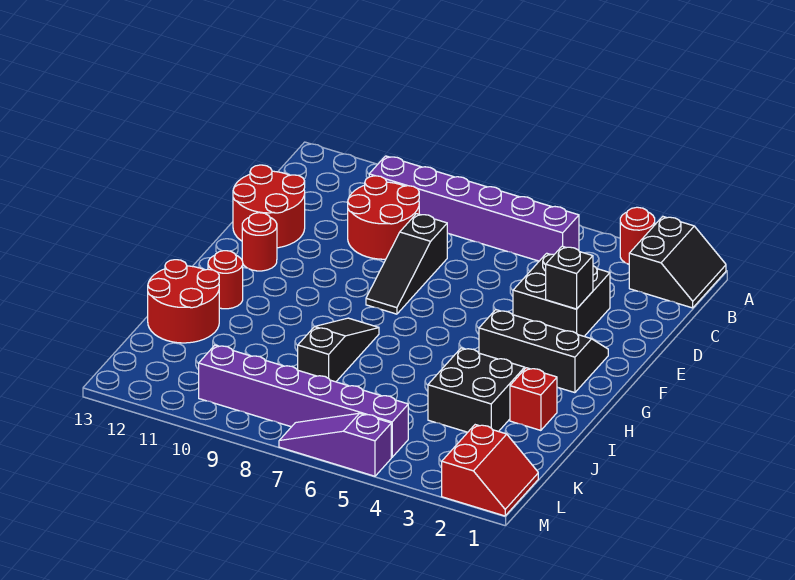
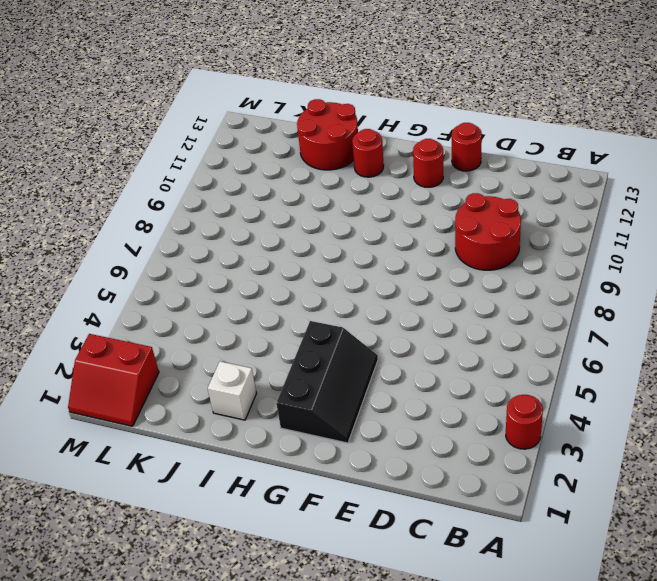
red round brick E13 level 1 -> red round brick D12:E13 level 1
white brick I2 level 1 -> red brick I2 level 1
none -> black slope A1:B2 level 1 top 2
none -> purple brick B5:B10 level 1
none -> black brick D3:E4 level 1

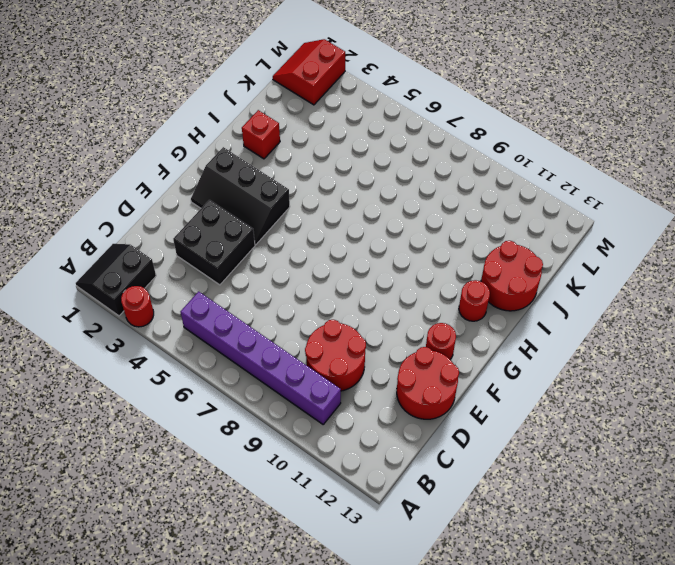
none -> black slope D8:F8 level 1 top D
none -> black slope H8:J8 level 1 top J
none -> black brick I3:J4 level 1

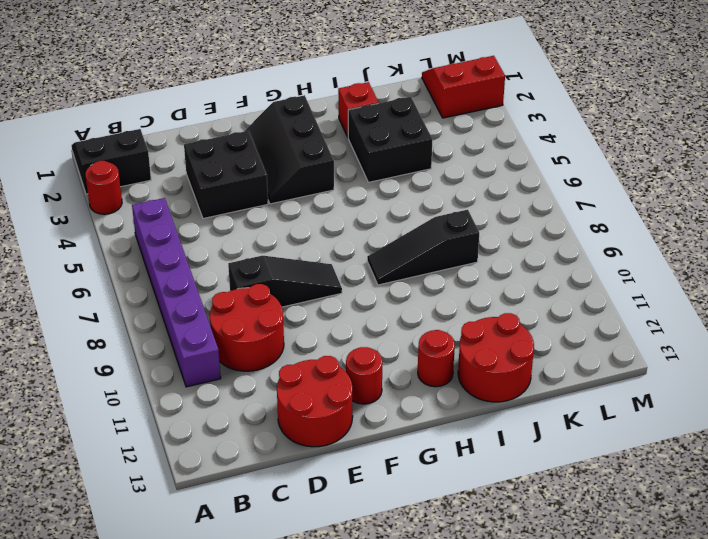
none -> purple brick L5:L10 level 1
none -> purple slope M5:M7 level 1 top 5
none -> black brick E3 level 2

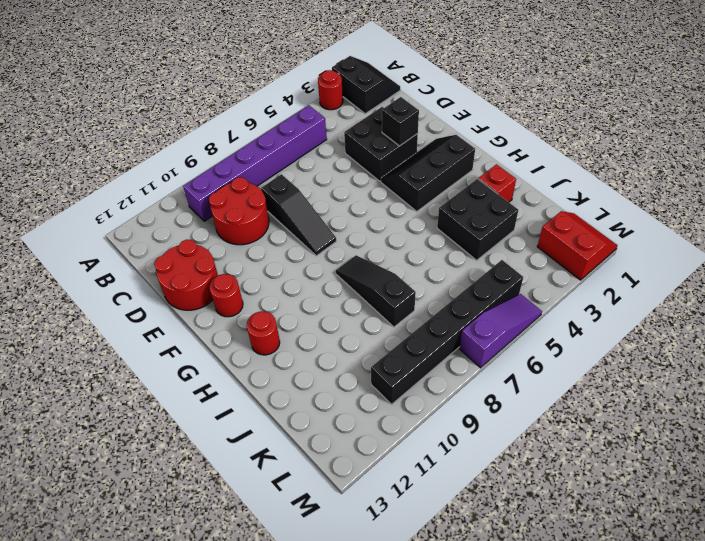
black brick L5:L10 level 1 -> purple brick L5:L10 level 1
purple slope M5:M7 level 1 top 7 -> purple slope M5:M7 level 1 top 5
none -> red round brick I12:J13 level 1

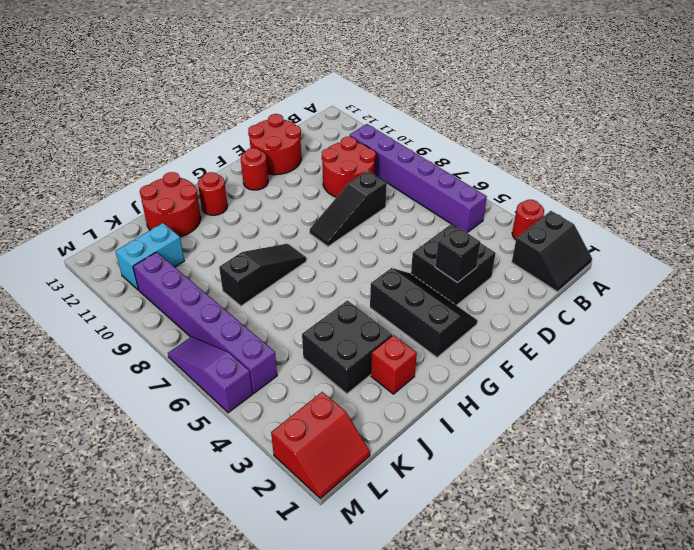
cyan brick K11:L11 level 1 -> none

